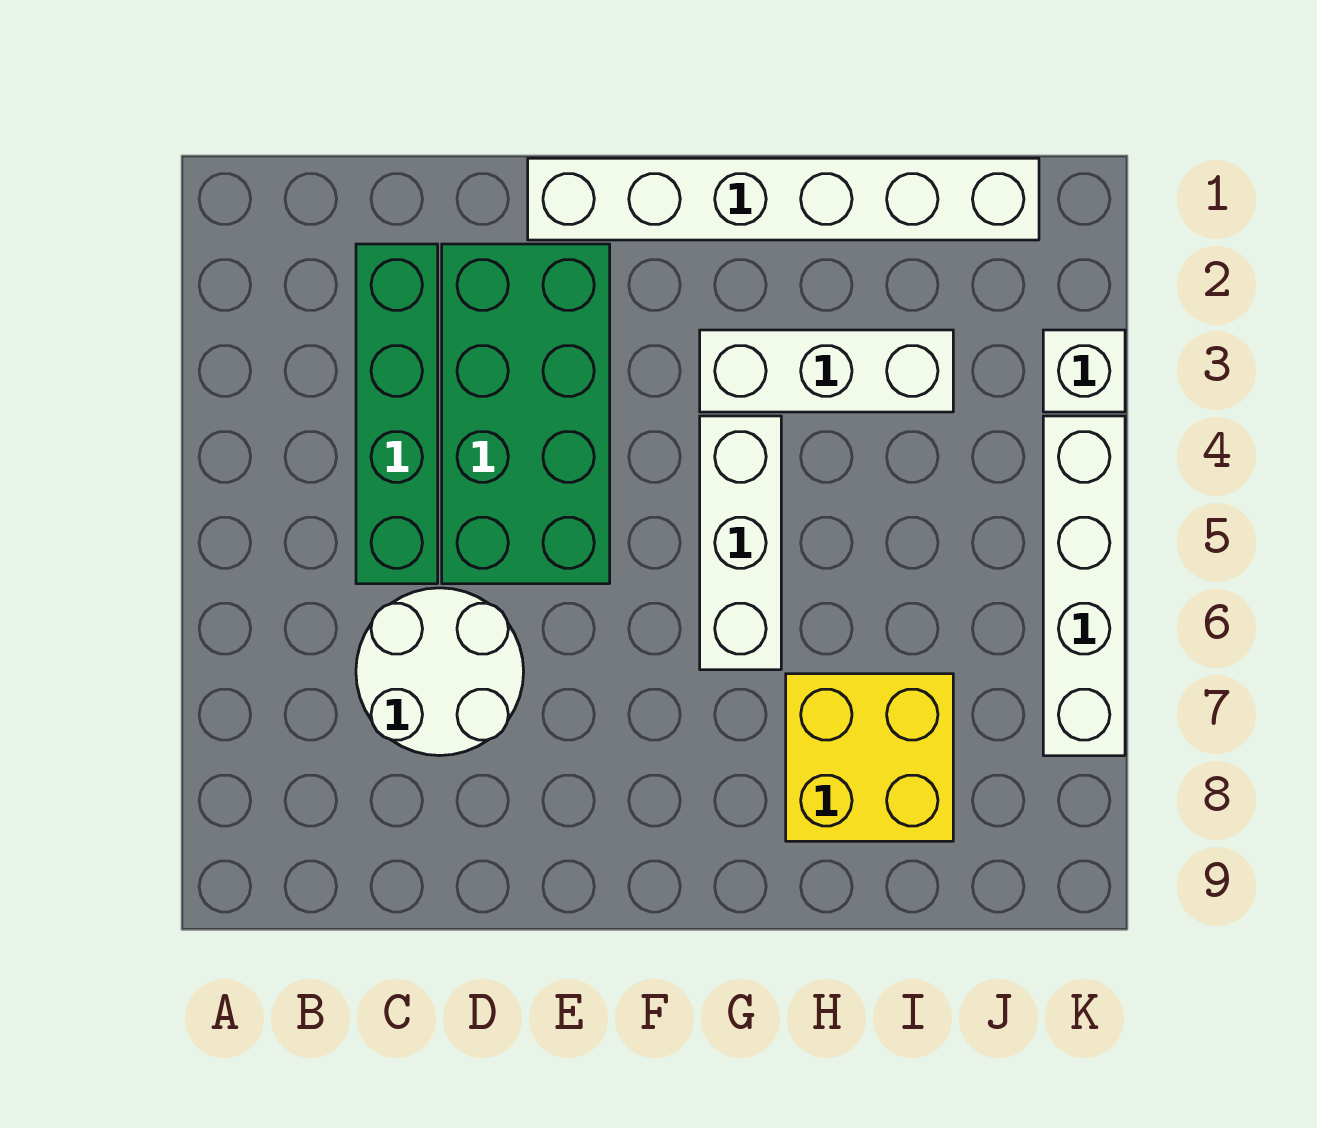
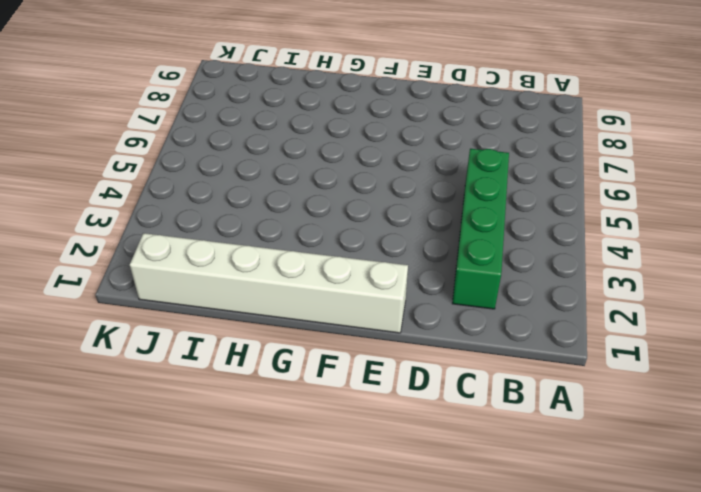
none -> white round brick C6:D7 level 1
none -> green brick D2:E5 level 1

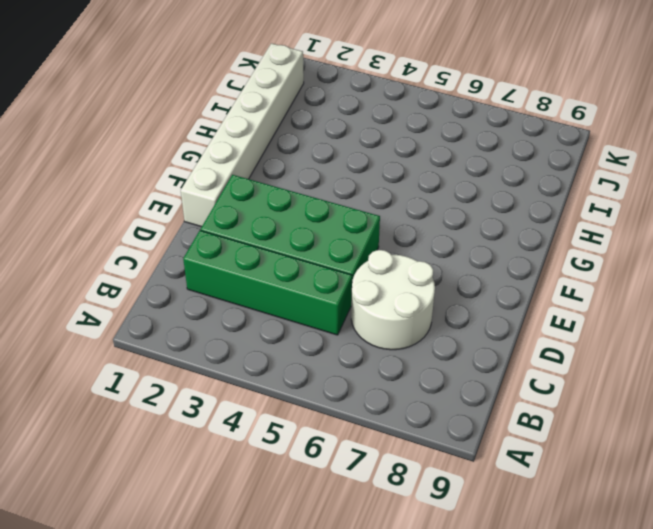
none -> white brick G3:I3 level 1
none -> white brick G4:G6 level 1

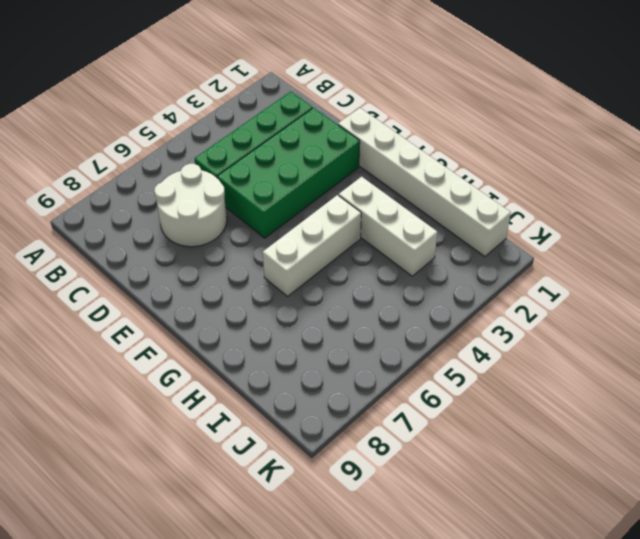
none -> yellow brick H7:I8 level 1
none -> white brick K3 level 1

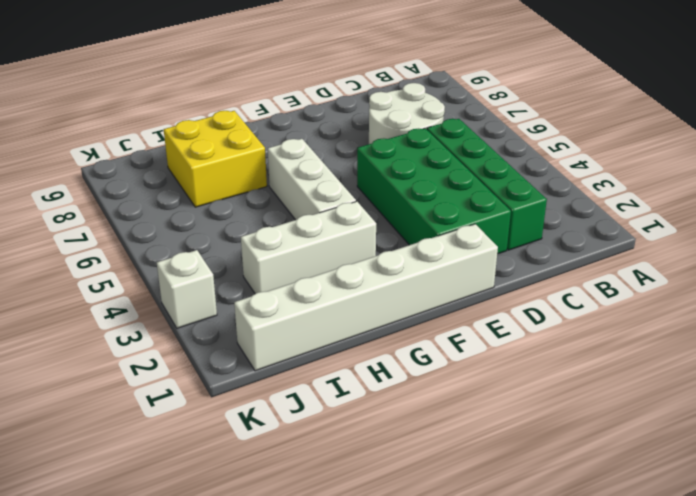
none -> white brick K4:K7 level 1

